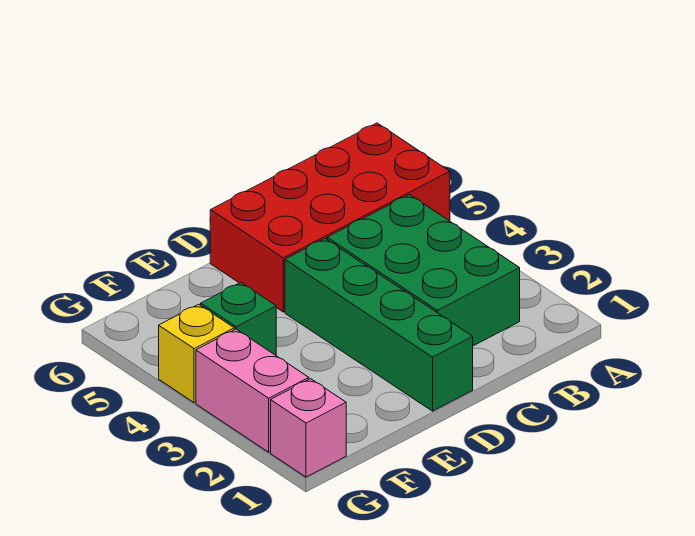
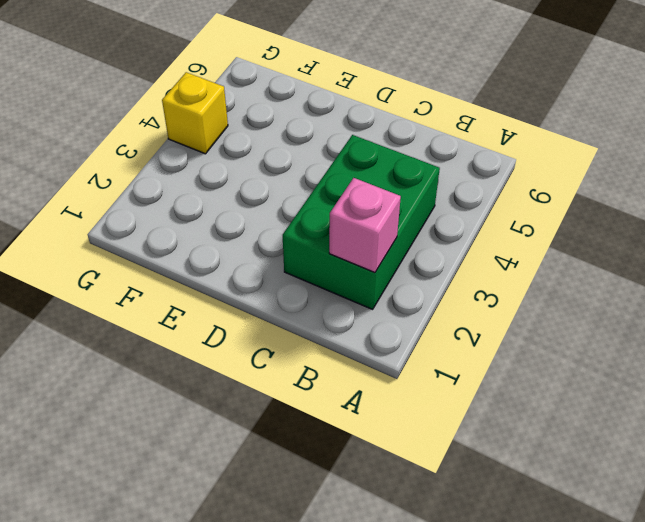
pink brick B2 level 2 -> pink brick G1 level 1
none -> red brick A5:D6 level 1
none -> green brick D1:D4 level 1

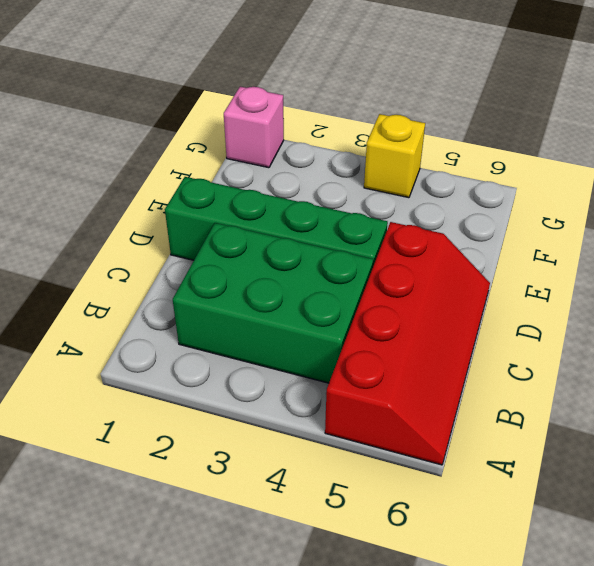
red slope A5:D6 level 1 top 5 -> red brick A5:D6 level 1
none -> green brick F4 level 1
none -> pink brick G2:G3 level 1

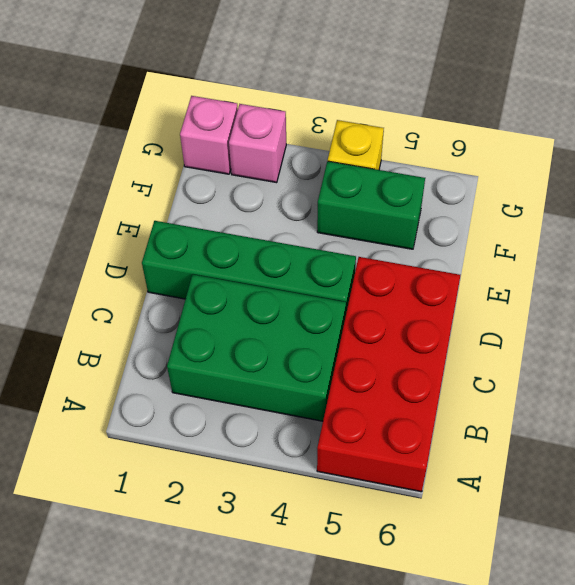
green brick F4:F5 level 1 -> green brick F4 level 1
pink brick G2 level 1 -> pink brick G2:G3 level 1

